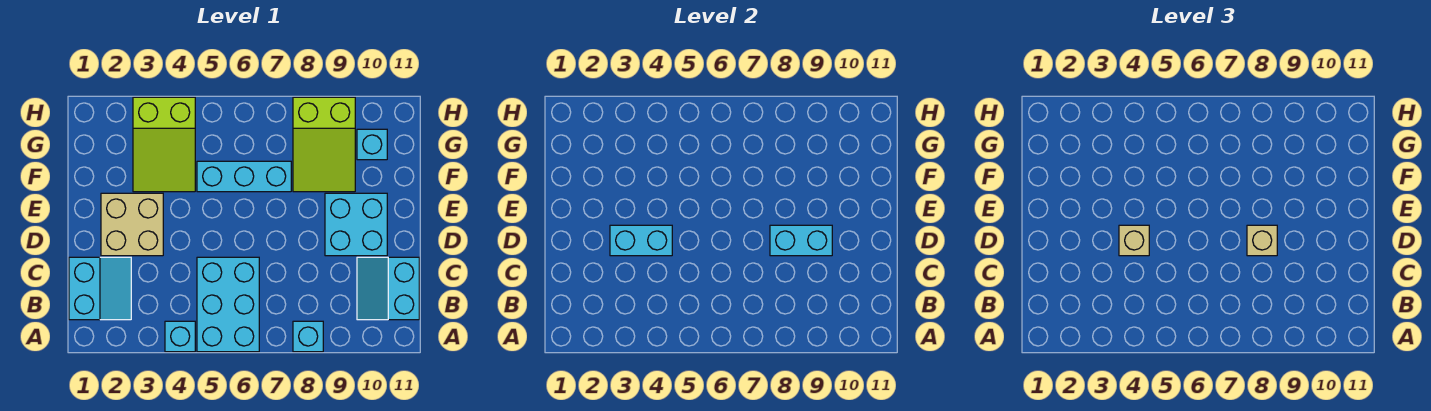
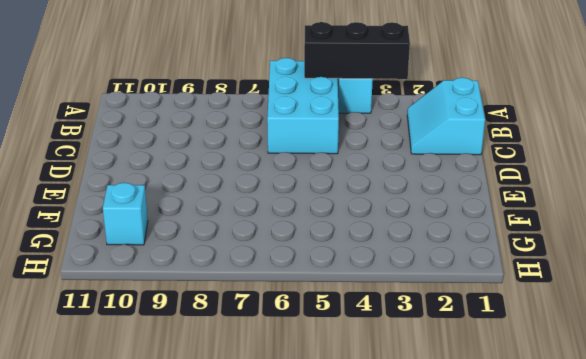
black brick A3:A5 level 2 -> none
none -> cyan brick A8 level 1
none -> cyan slope B10:C11 level 1 top 11
none -> tan brick D2:E3 level 1

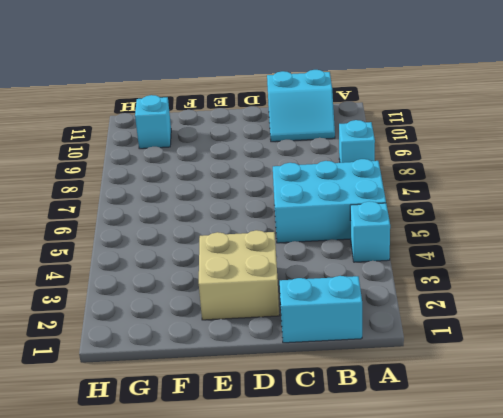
none -> cyan brick D9:E10 level 1
none -> lime slope F3:H4 level 1 top H
none -> cyan brick F5:F7 level 1

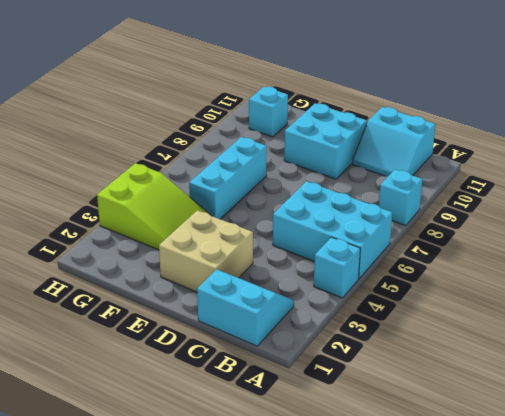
none -> lime slope F8:H9 level 1 top H
none -> cyan brick D3:D4 level 2
none -> cyan brick D8:D9 level 2

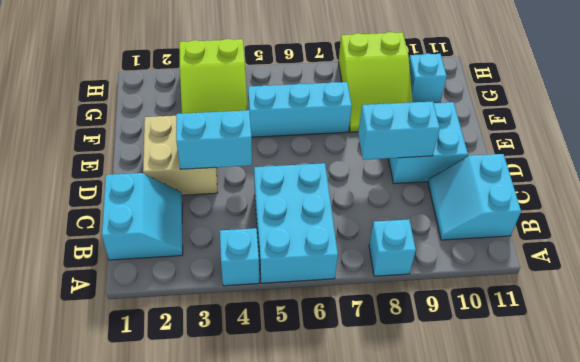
none -> tan brick D4 level 3
none -> tan brick D8 level 3

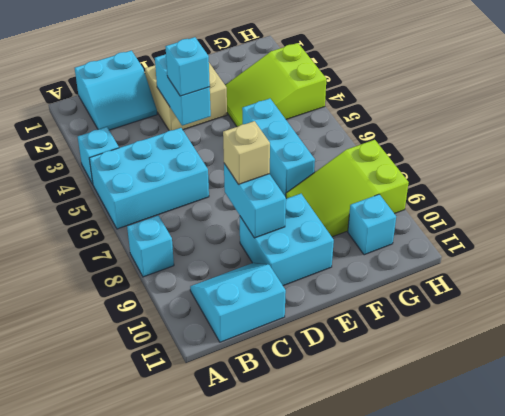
cyan brick D4 level 3 -> tan brick D4 level 3

